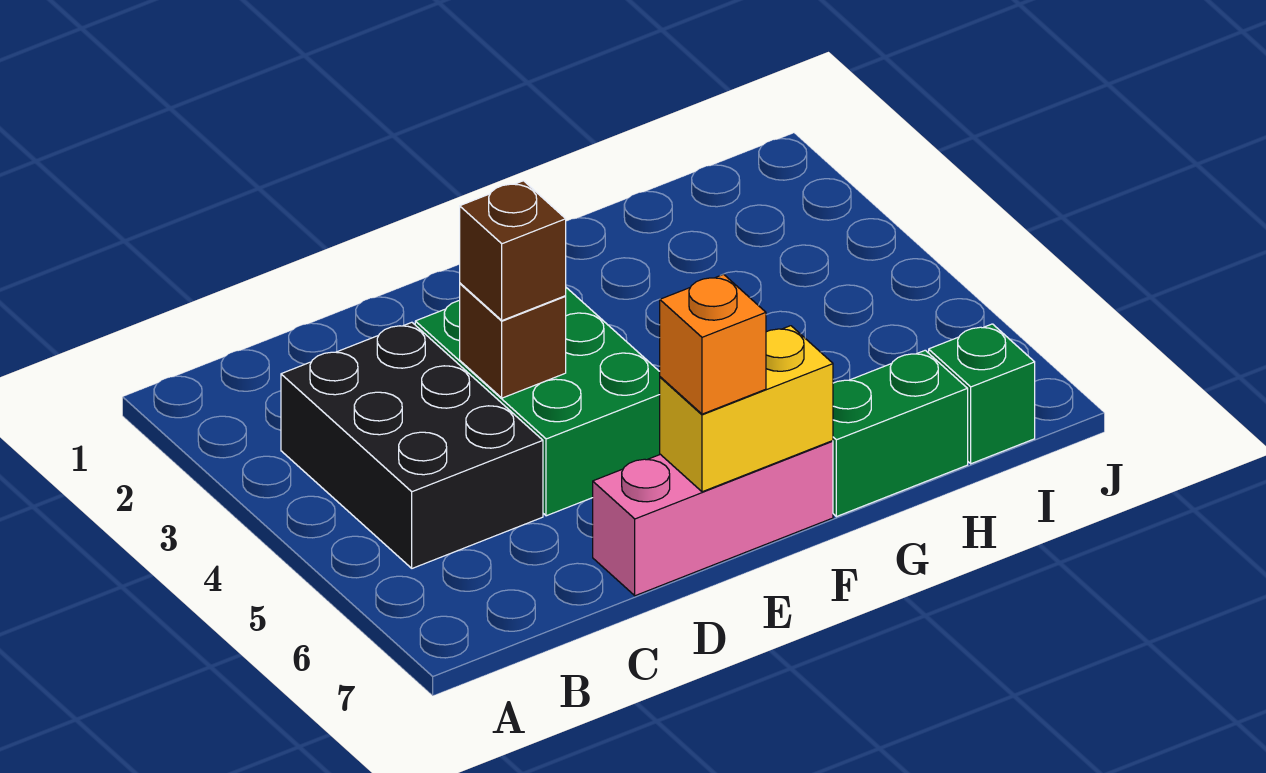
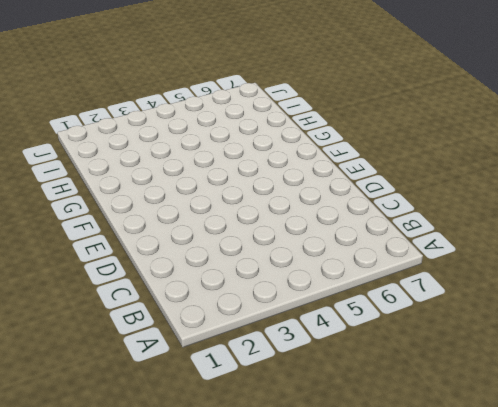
none -> black brick B3:C5 level 1
none -> green brick D3:E5 level 1

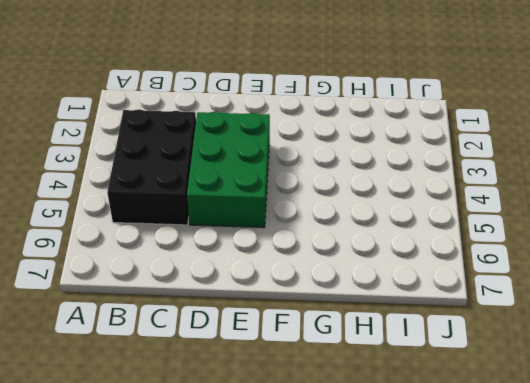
none -> pink brick D7:F7 level 1
none -> green brick G7:H7 level 1

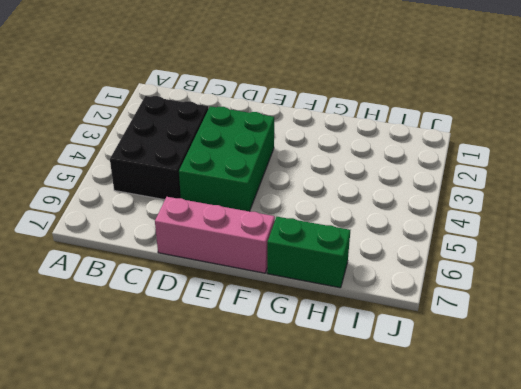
none -> green brick I7 level 1
none -> brown brick D4 level 2

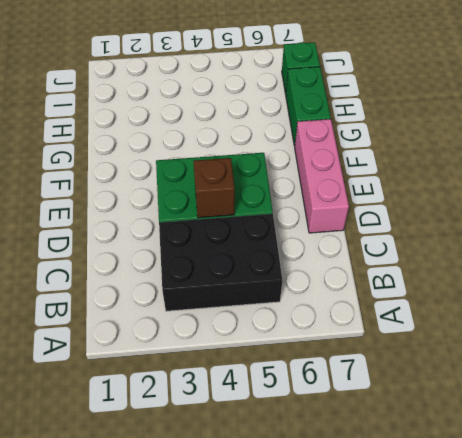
none -> yellow brick E7:F7 level 2
none -> brown brick D4 level 3

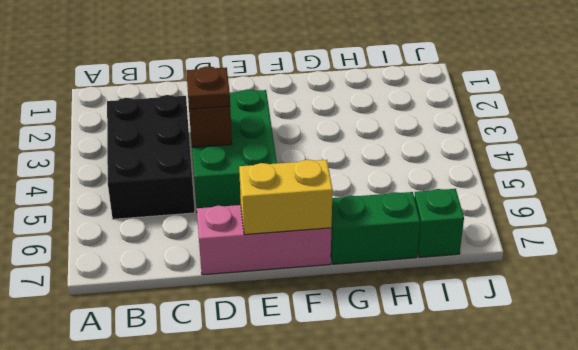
brown plate D4 level 3 -> brown brick D4 level 3
none -> orange brick E7 level 3

